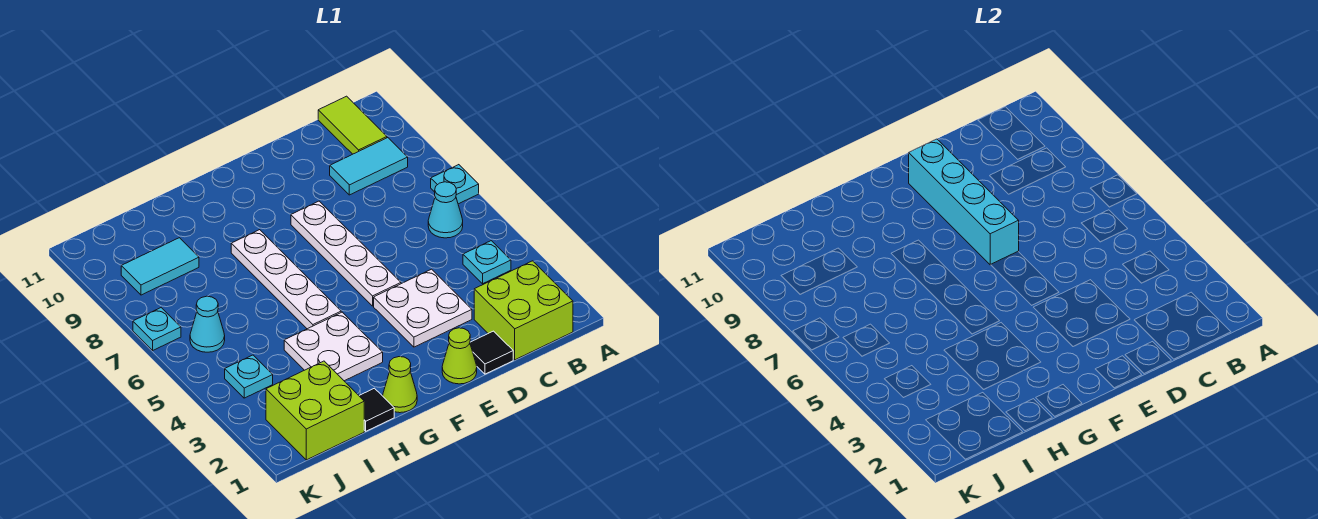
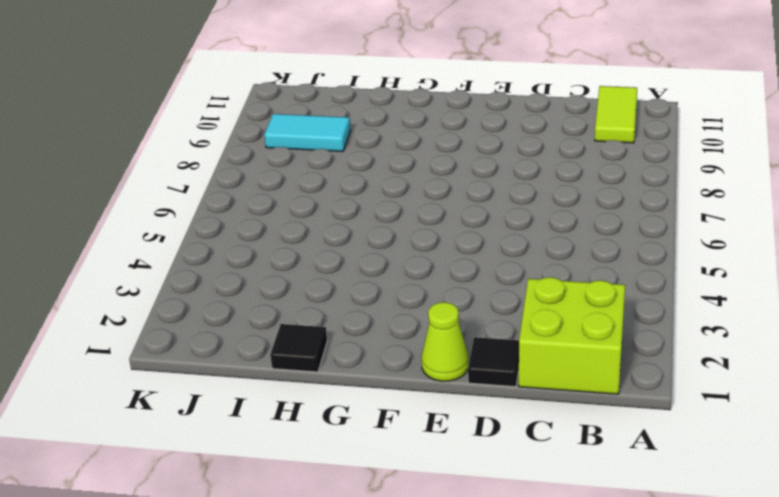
none -> cyan plate A7 level 1
none -> cyan plate B4 level 1
none -> cyan cone B6 level 1

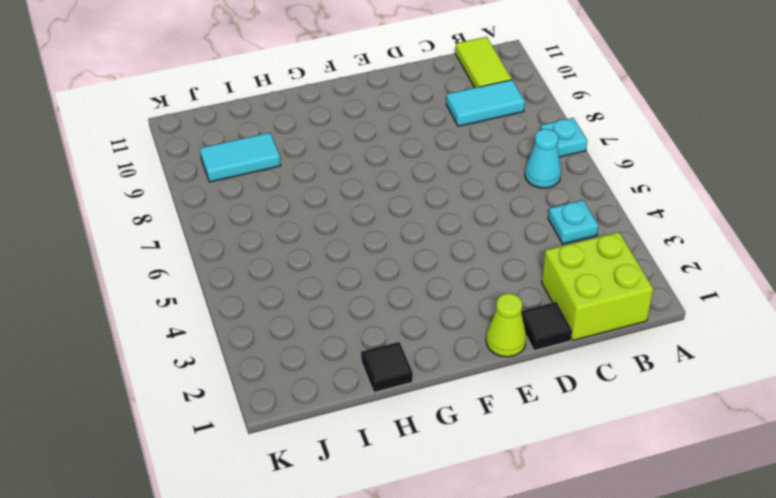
none -> white plate D3:E4 level 1
none -> white plate E5:E8 level 1
none -> lime cone G1 level 1

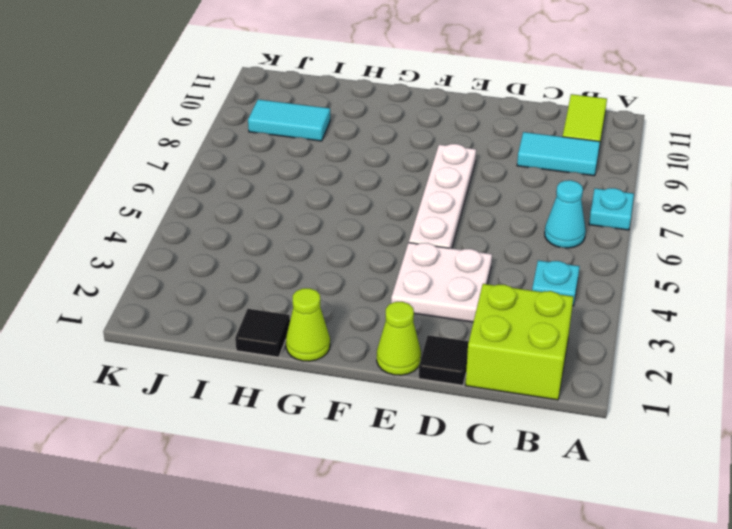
none -> white plate G3:H4 level 1
none -> white plate G5:G8 level 1
none -> lime brick I1:J2 level 1

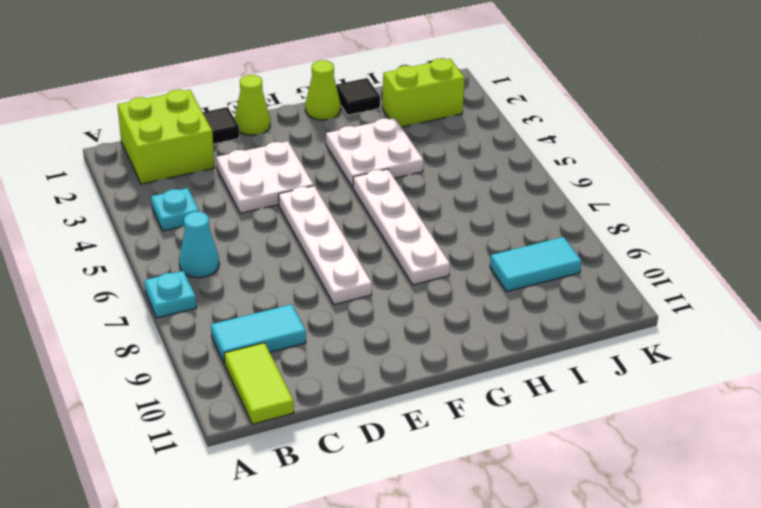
lime brick I2:J2 level 1 -> lime brick I1:J2 level 1
none -> cyan plate J4 level 1
none -> cyan cone J6 level 1
none -> cyan plate K7 level 1

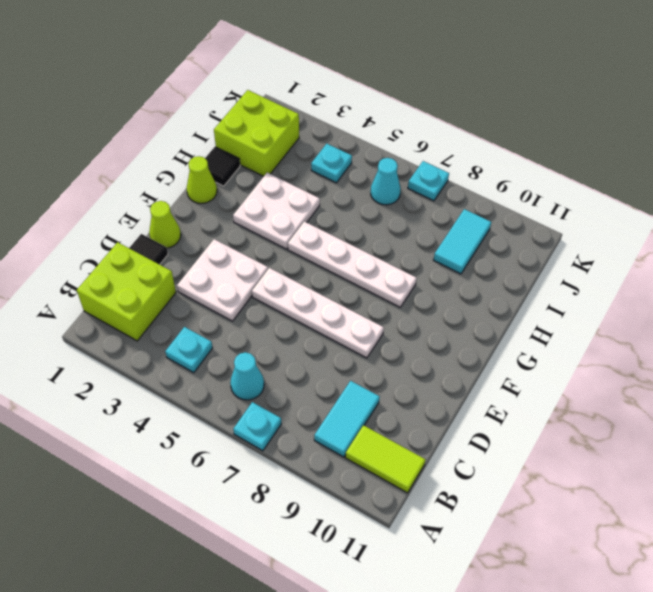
none -> cyan brick E7:E10 level 2

